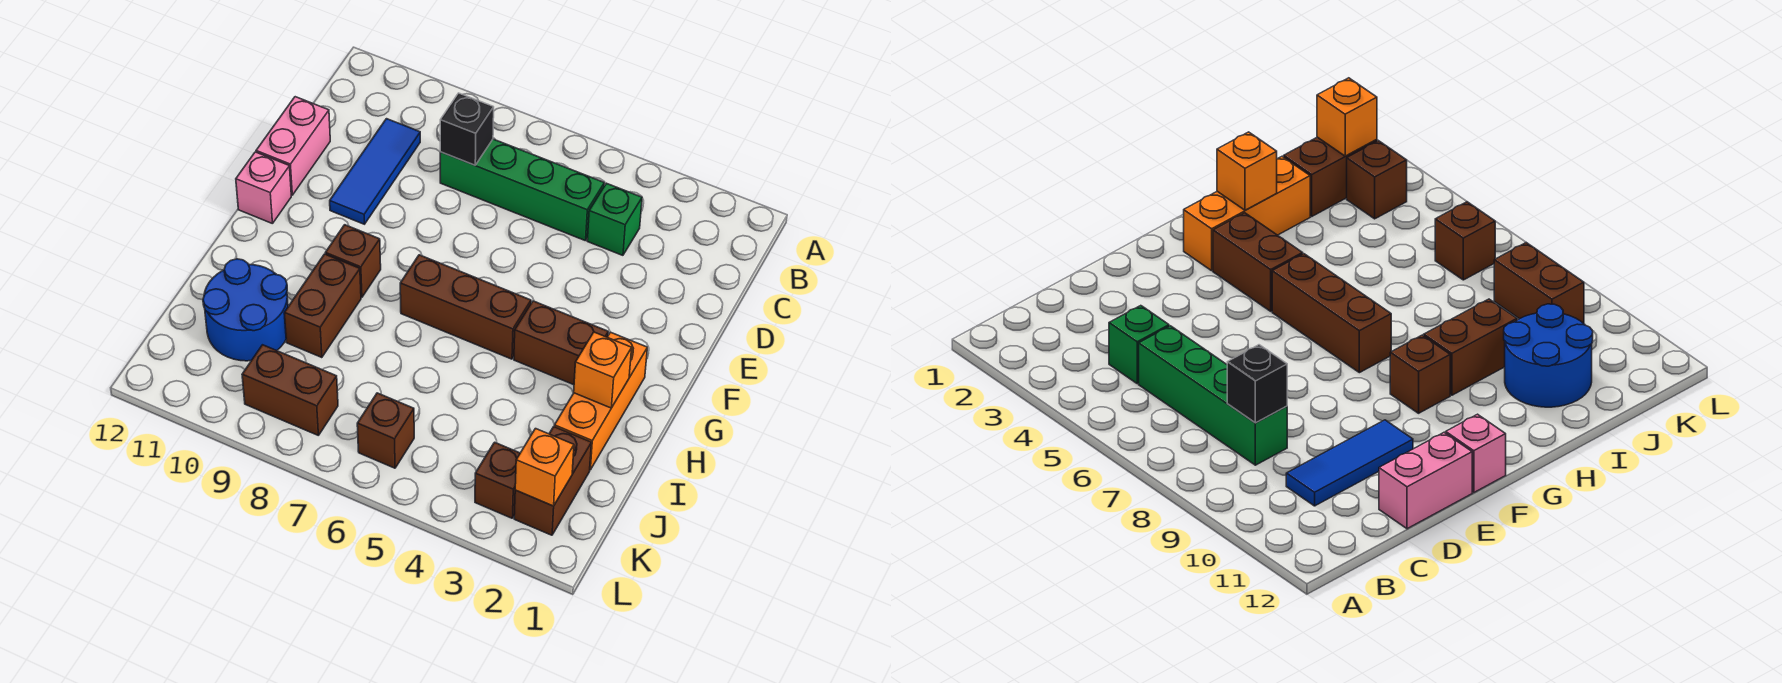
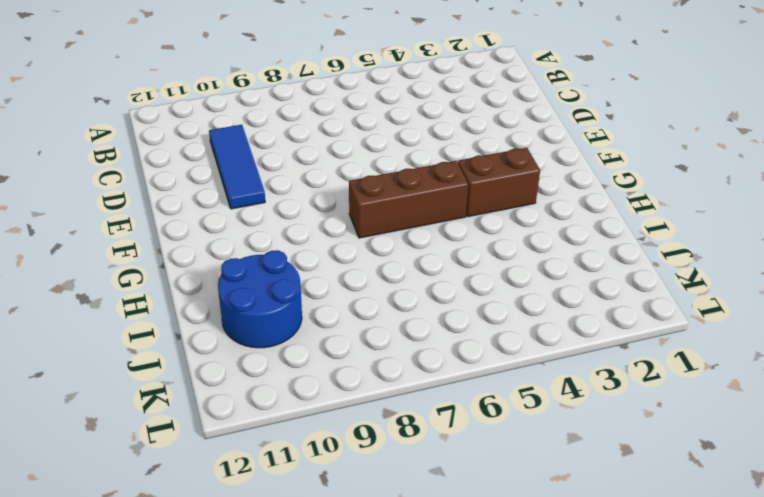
none -> green brick C4 level 1
none -> green brick C5:C8 level 1
none -> pink brick D12:E12 level 1

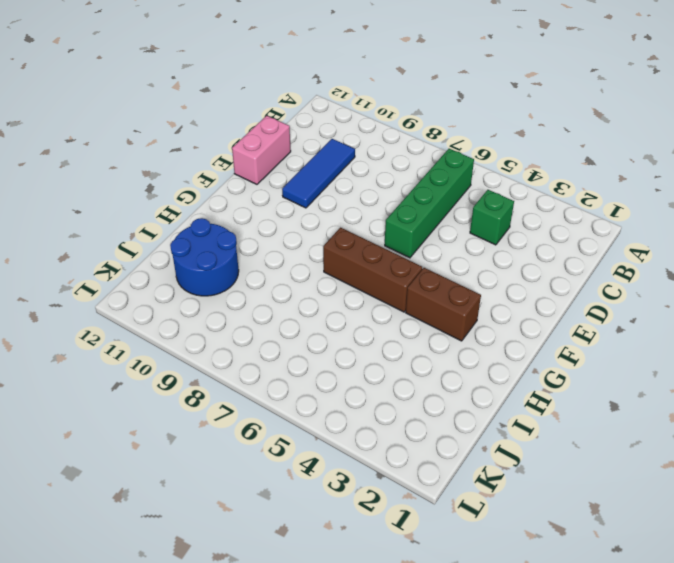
green brick B6:E6 level 1 -> green brick C5:C8 level 1
none -> pink brick F12 level 1
none -> orange brick G2:I2 level 1
none -> brown brick G9 level 1

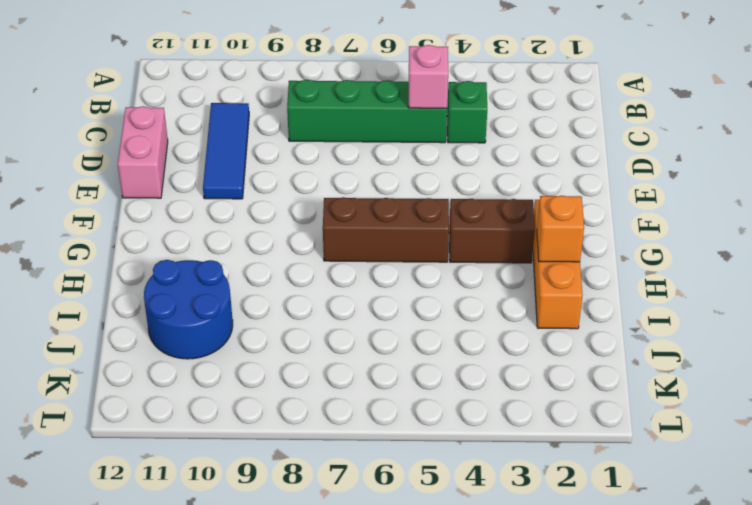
pink brick C5 level 2 -> pink brick F12 level 1
none -> brown brick G9 level 1
none -> brown brick H9:I9 level 1
none -> brown brick J2:K2 level 1

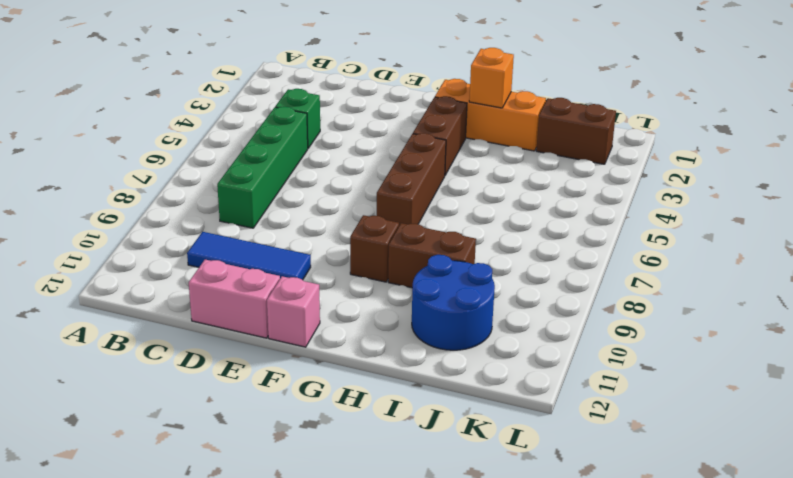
none -> brown brick K3 level 1
none -> brown brick K6 level 1
none -> brown brick K8:K9 level 1

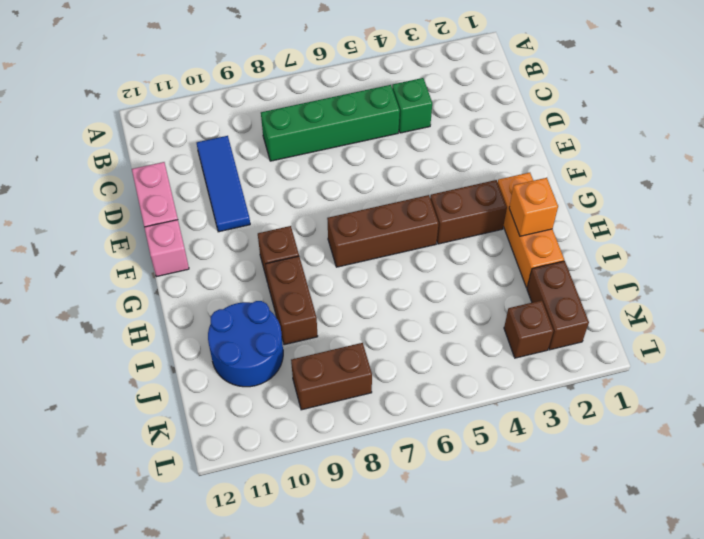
none -> brown brick K6 level 1
none -> black brick C8 level 2
none -> orange brick K2 level 2

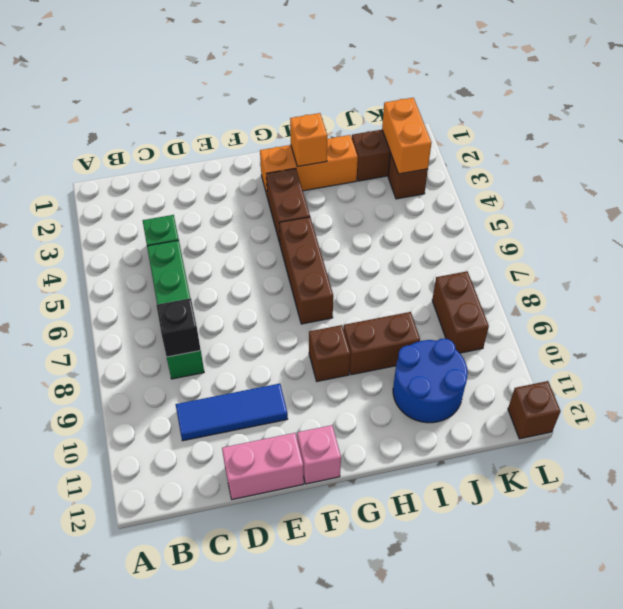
orange brick K2:K3 level 2 -> orange brick K2 level 2
brown brick L12 level 1 -> brown brick K6 level 1

